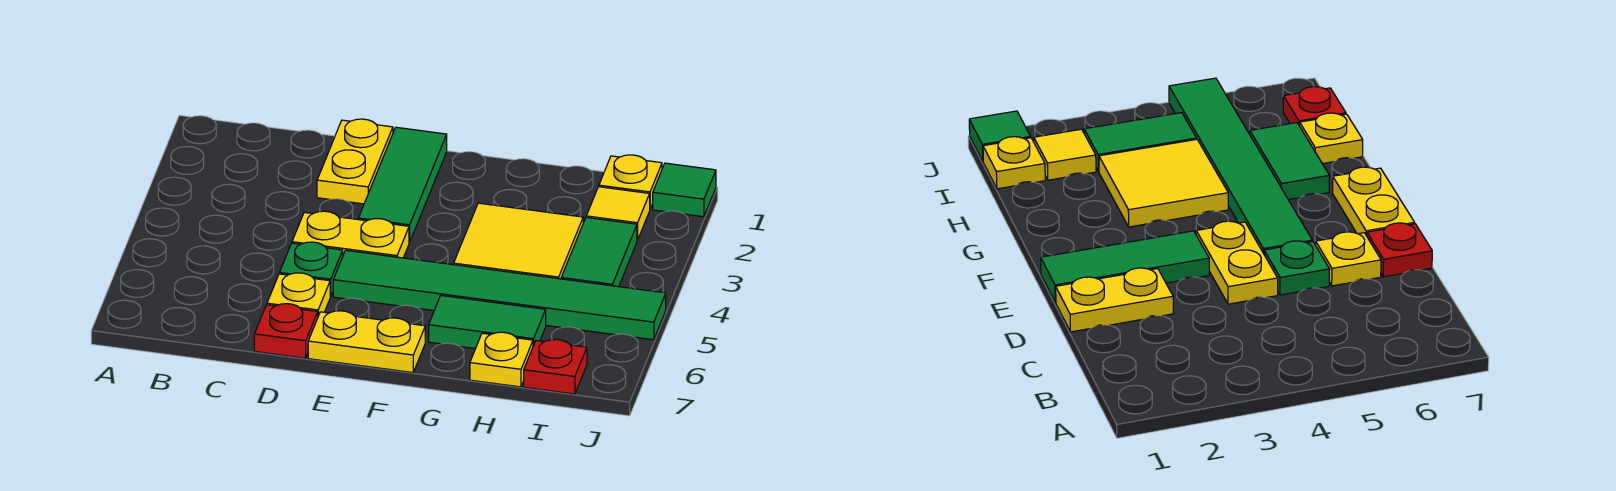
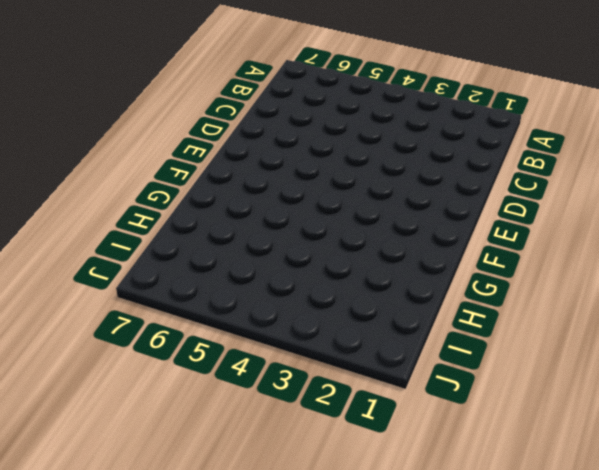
none -> yellow plate D1:D2 level 1
none -> yellow plate D4:E4 level 1
none -> green plate D5 level 1

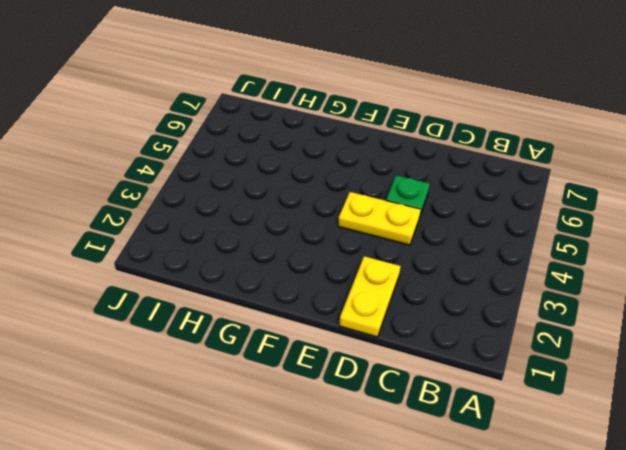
none -> yellow plate D6 level 1
none -> red plate D7 level 1
none -> green tile E1:E3 level 1

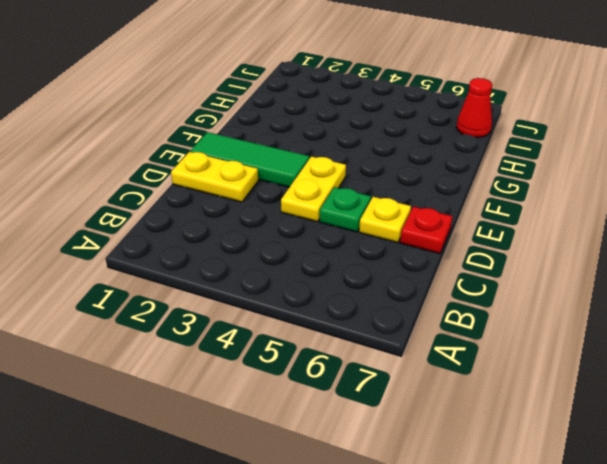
red cone I7 level 1 -> red plate I7 level 1
none -> green tile E5:J5 level 1
none -> yellow plate E7:F7 level 1
none -> yellow tile G3:H4 level 1

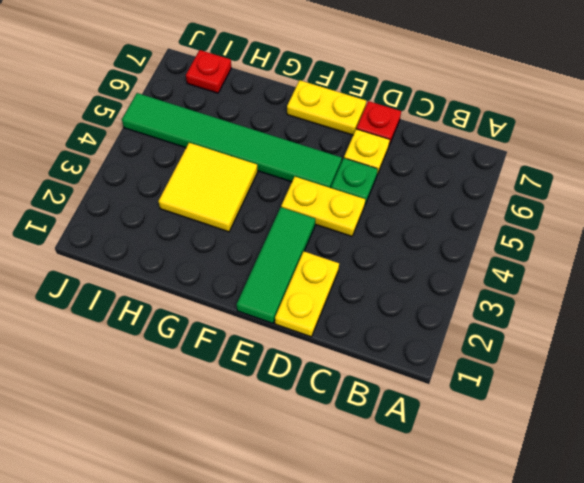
none -> green tile G6:H6 level 1
none -> yellow plate H7 level 1
none -> yellow plate I1 level 1

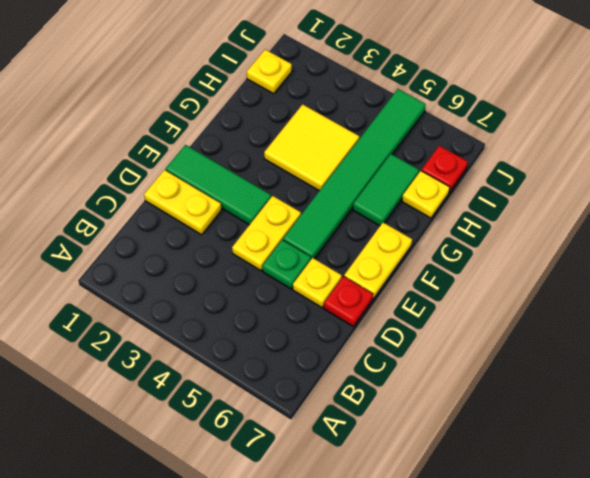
none -> yellow tile I2 level 1
none -> green tile I3:I4 level 1
none -> green tile J1 level 1

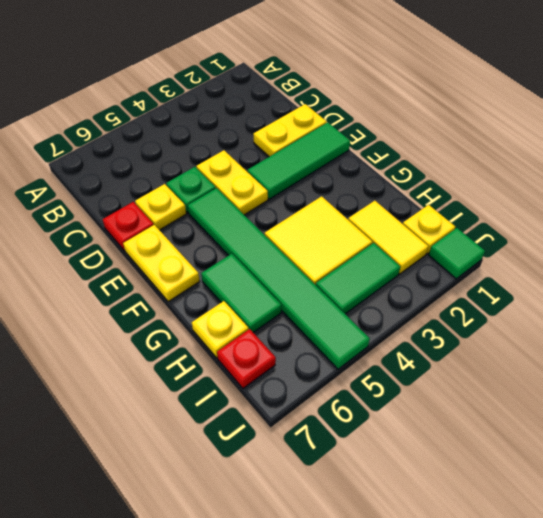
yellow tile H2:I2 level 1 -> yellow tile I2 level 1

